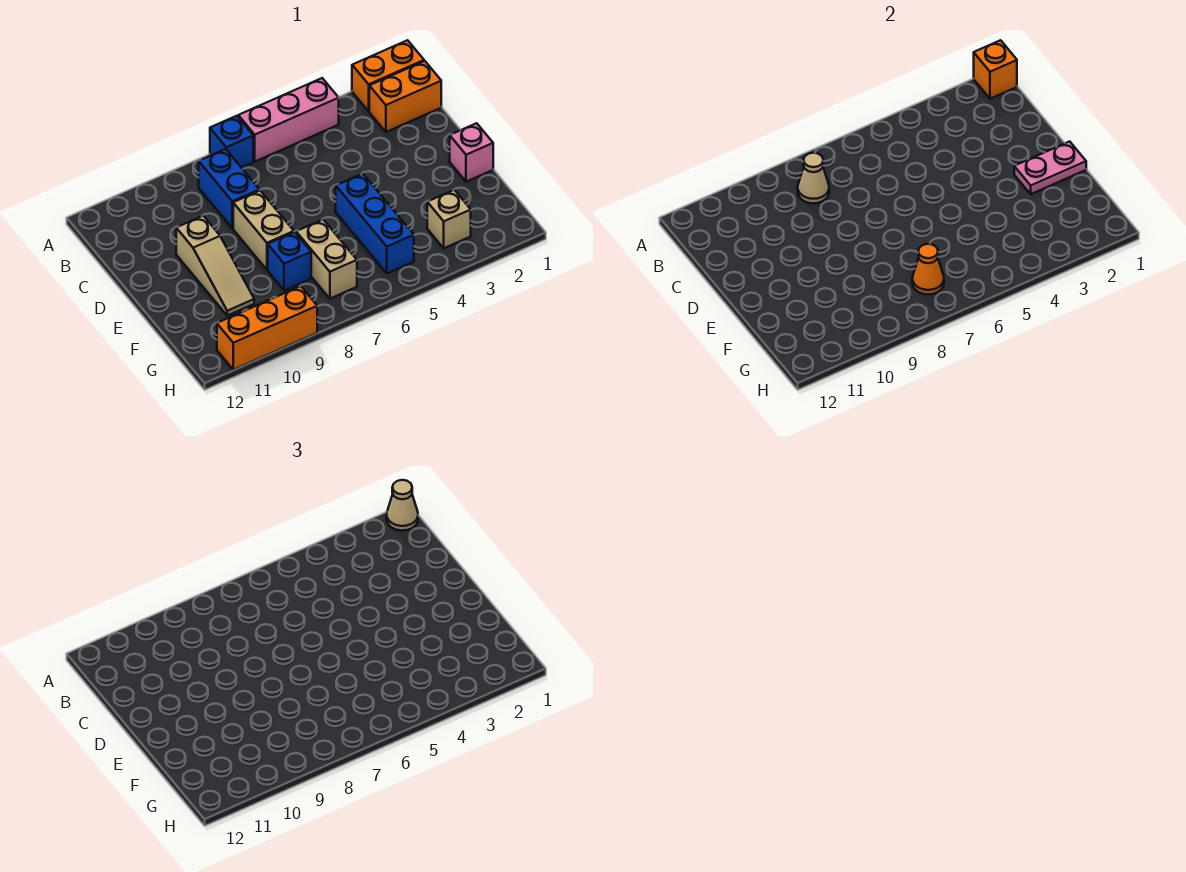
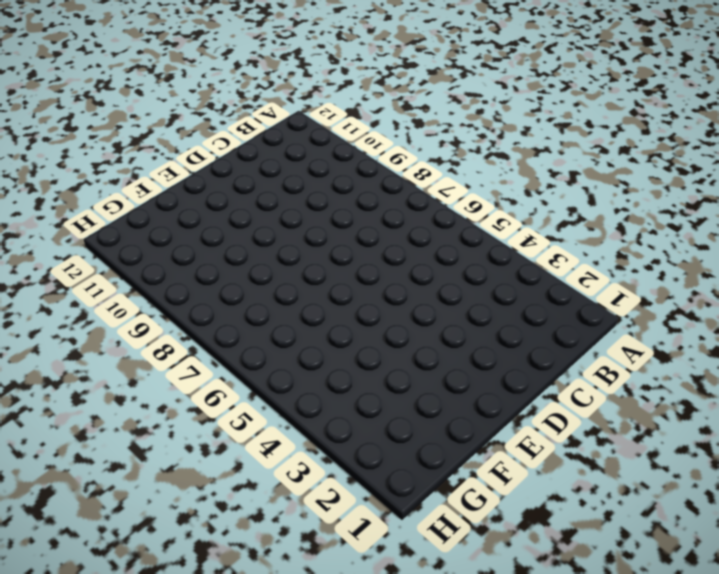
none -> orange brick A1:A2 level 1
none -> pink brick A4:A6 level 1
none -> blue brick A7 level 1

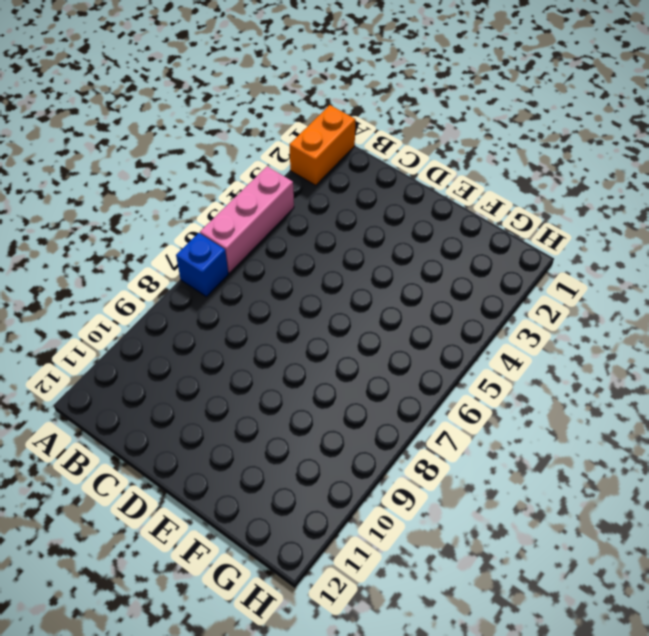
none -> orange brick B1:B2 level 1
none -> blue brick B8:C8 level 1
none -> tan brick D8:E8 level 1

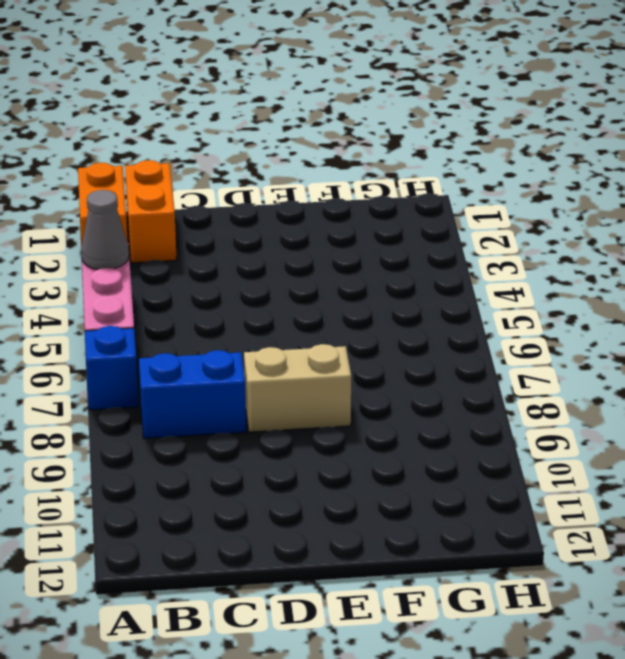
grey cone A4 level 2 -> none
none -> tan slope D10:F10 level 1 top D
none -> pink brick E1 level 1
none -> blue brick E5:G5 level 1

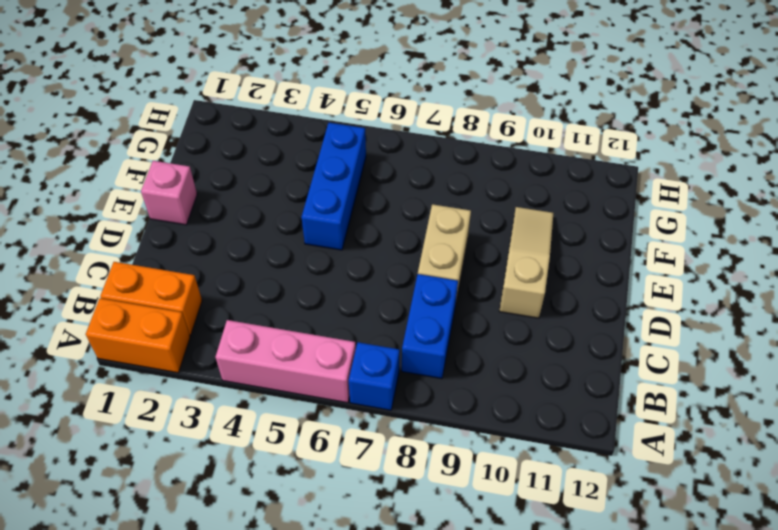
none -> tan brick F7:G7 level 1
none -> blue brick F8 level 1
none -> tan brick G3 level 1

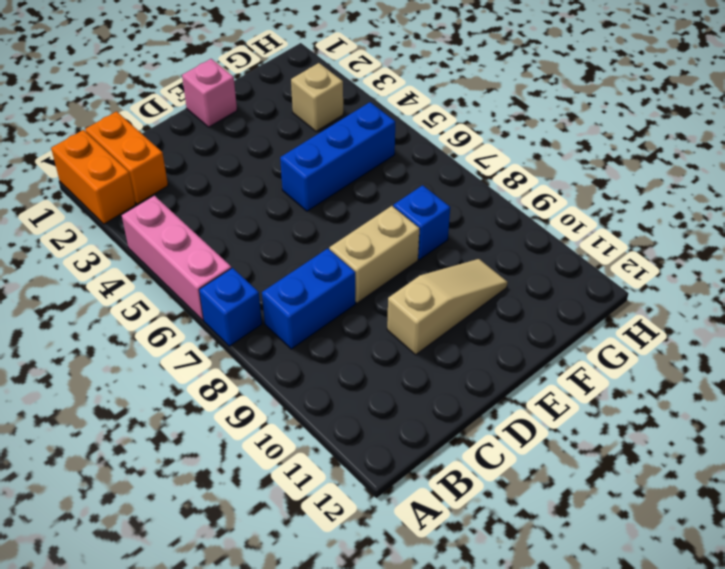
none -> tan brick F7:G7 level 1
none -> orange brick H9:H11 level 1
none -> orange brick A1 level 2

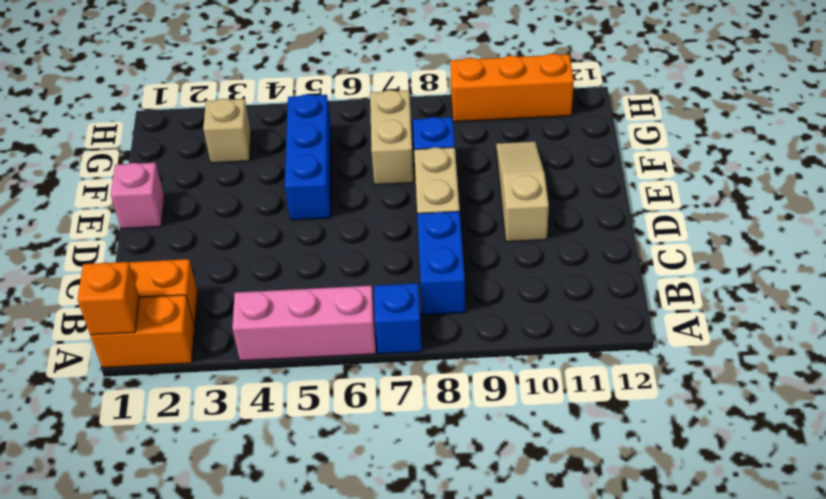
none -> tan cone B8 level 2
none -> pink plate E1:E2 level 2
none -> orange cone G7 level 2

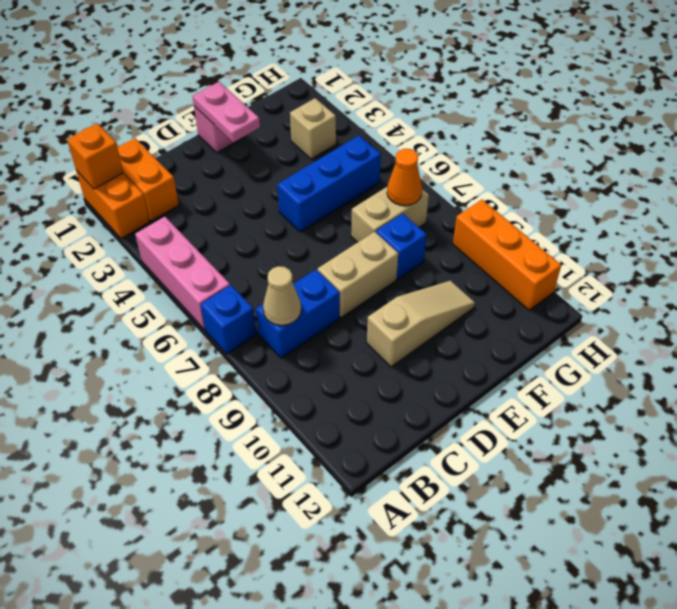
none -> tan cone A1 level 3

